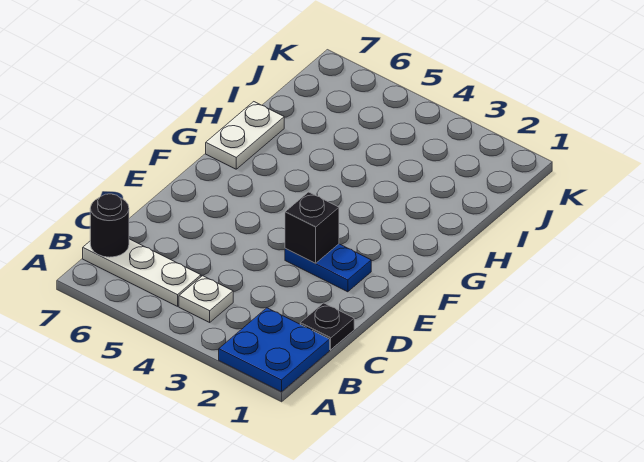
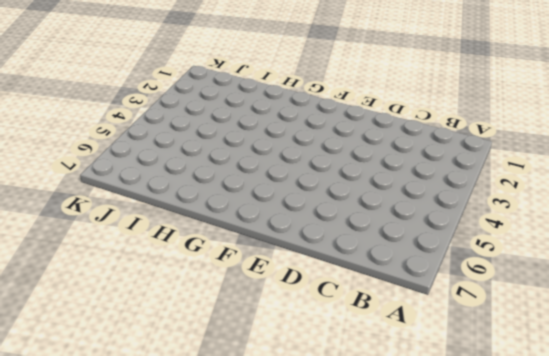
none -> blue plate A1:B2 level 1
none -> white plate B4 level 1

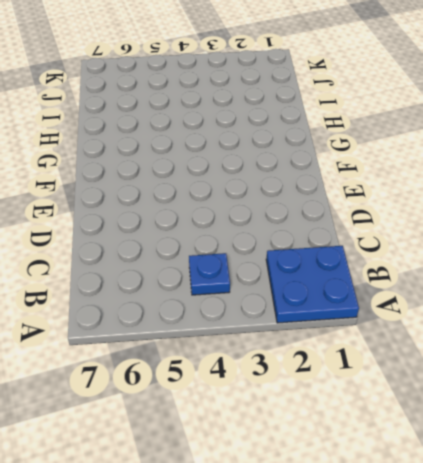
blue plate B4 level 1 -> white plate B4 level 1
none -> white plate B5:B7 level 1
none -> black plate C1 level 1

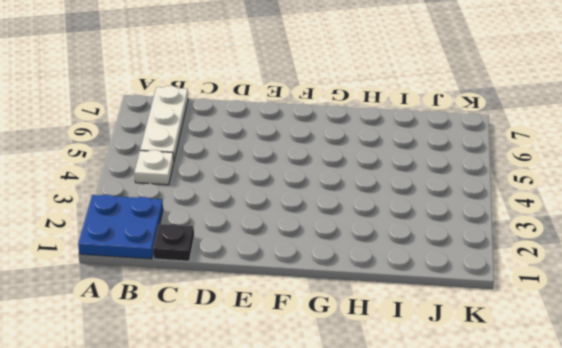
none -> blue plate E2:E3 level 1
none -> white plate G7:H7 level 1

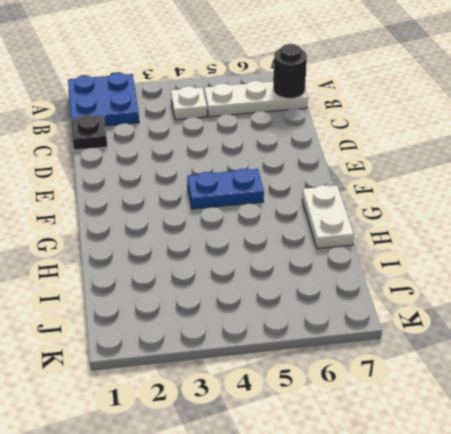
blue plate F4:F5 level 1 -> blue plate E2:E3 level 1
none -> black brick E3 level 2

